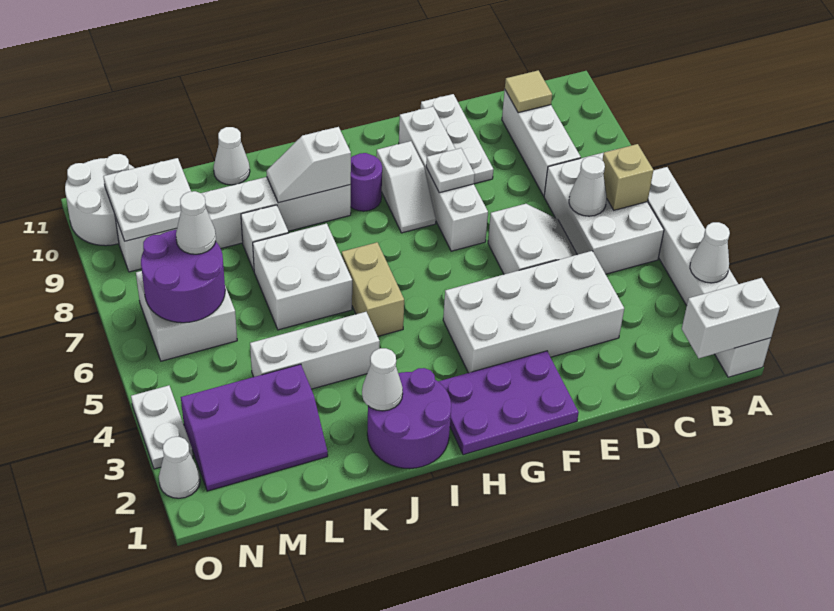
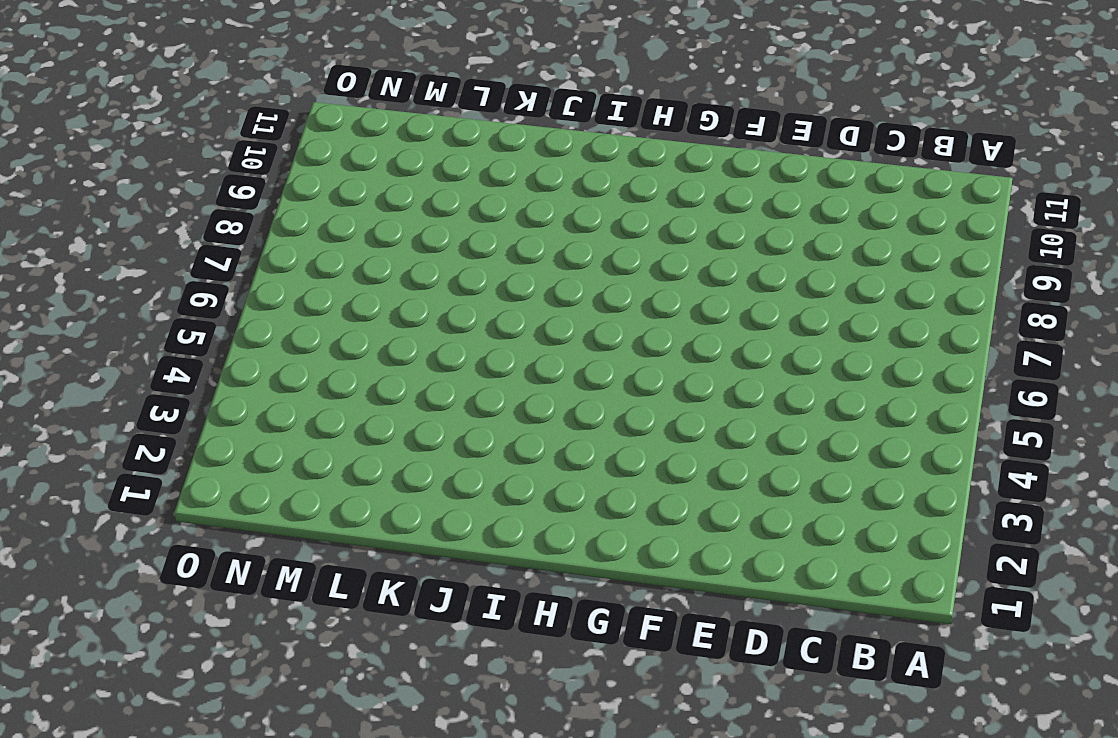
none -> white brick A1:A6 level 1
none -> white brick B5:C7 level 1
none -> white brick C8:C10 level 1
none -> white brick D3:G4 level 1

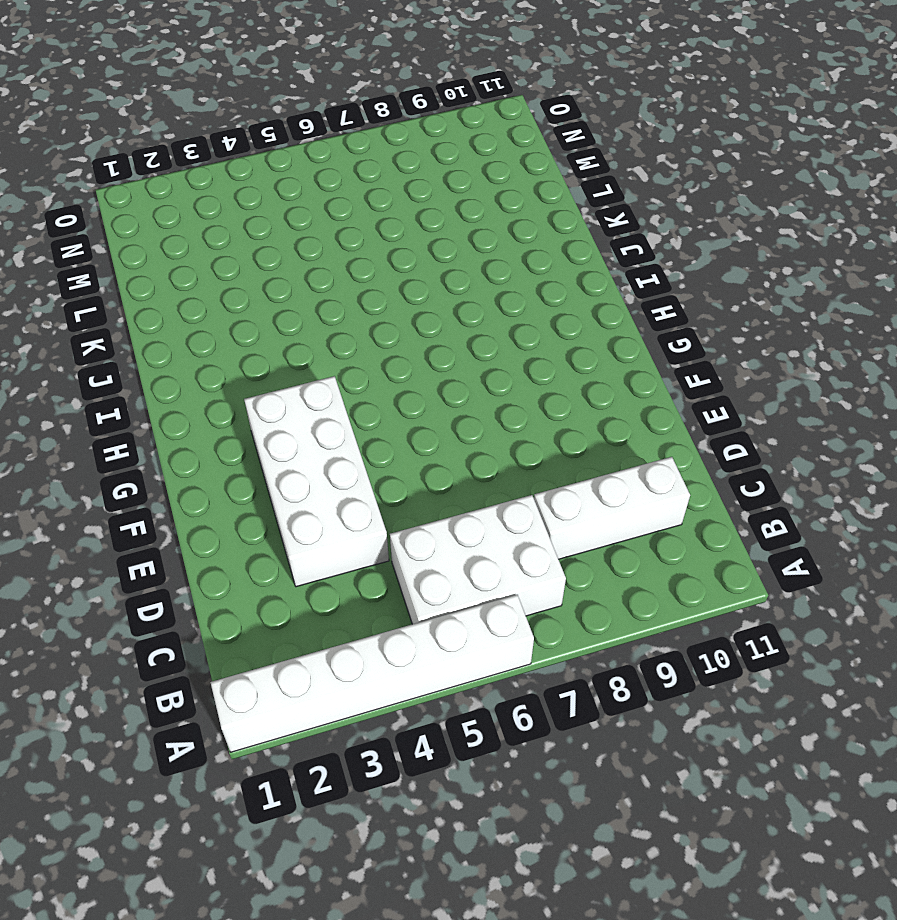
none -> white slope D5:E6 level 1 top E
none -> white plate E9:E11 level 1
none -> purple plate F1:H2 level 1
none -> white brick F7:F10 level 1

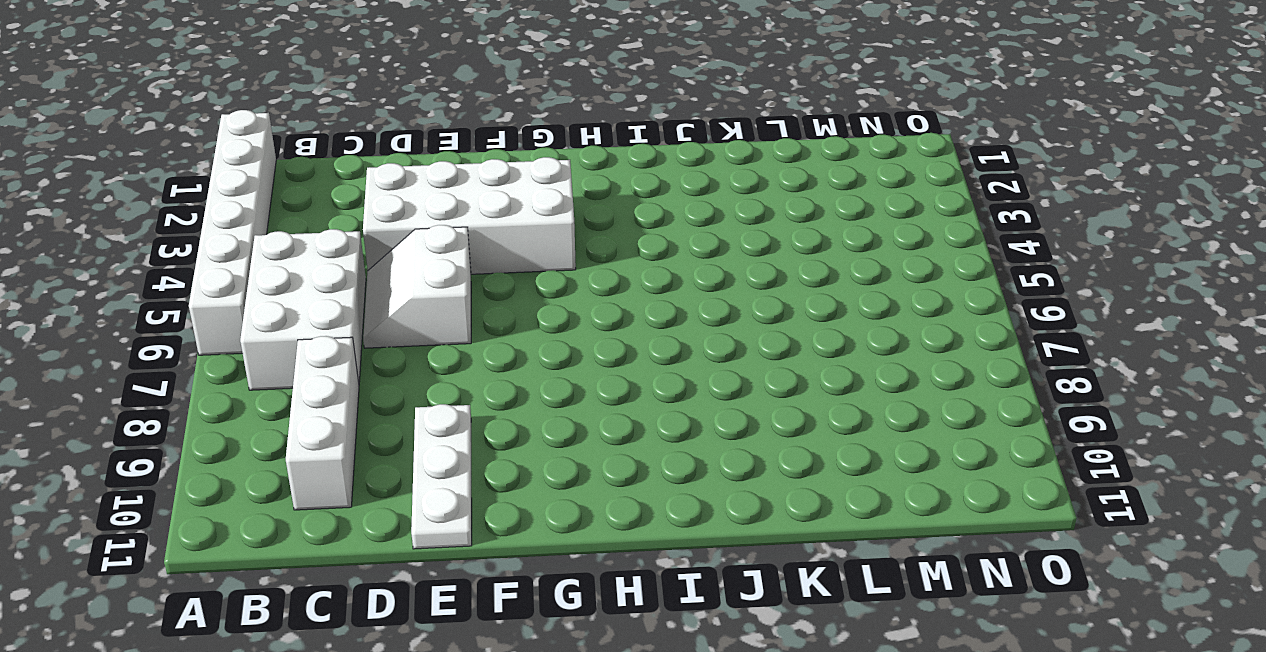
none -> purple plate F1:H2 level 1
none -> white brick F7:F10 level 1
none -> white slope G8:G9 level 1 top 9
none -> purple round brick H9 level 1

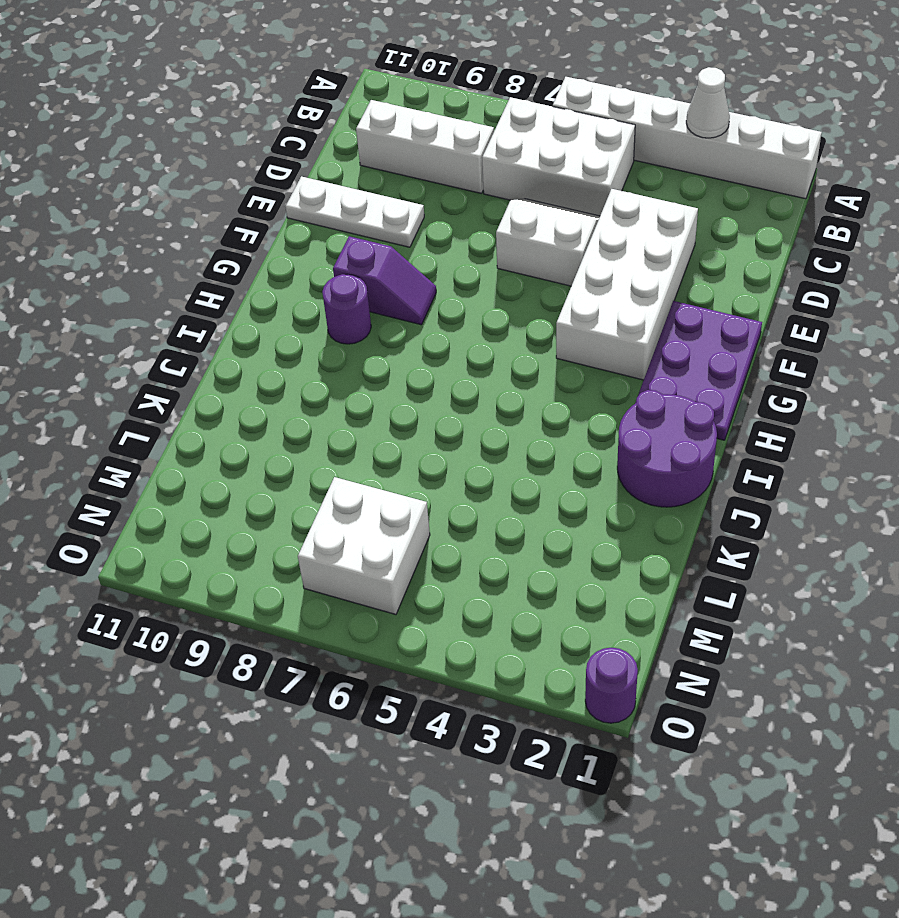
purple slope G8:G9 level 1 top 9 -> white slope G8:G9 level 1 top 9
purple round brick O1 level 1 -> none
none -> white brick F7:F10 level 1
none -> tan brick I5:I6 level 1
none -> white brick I9:N9 level 1
none -> white brick J4:L4 level 1

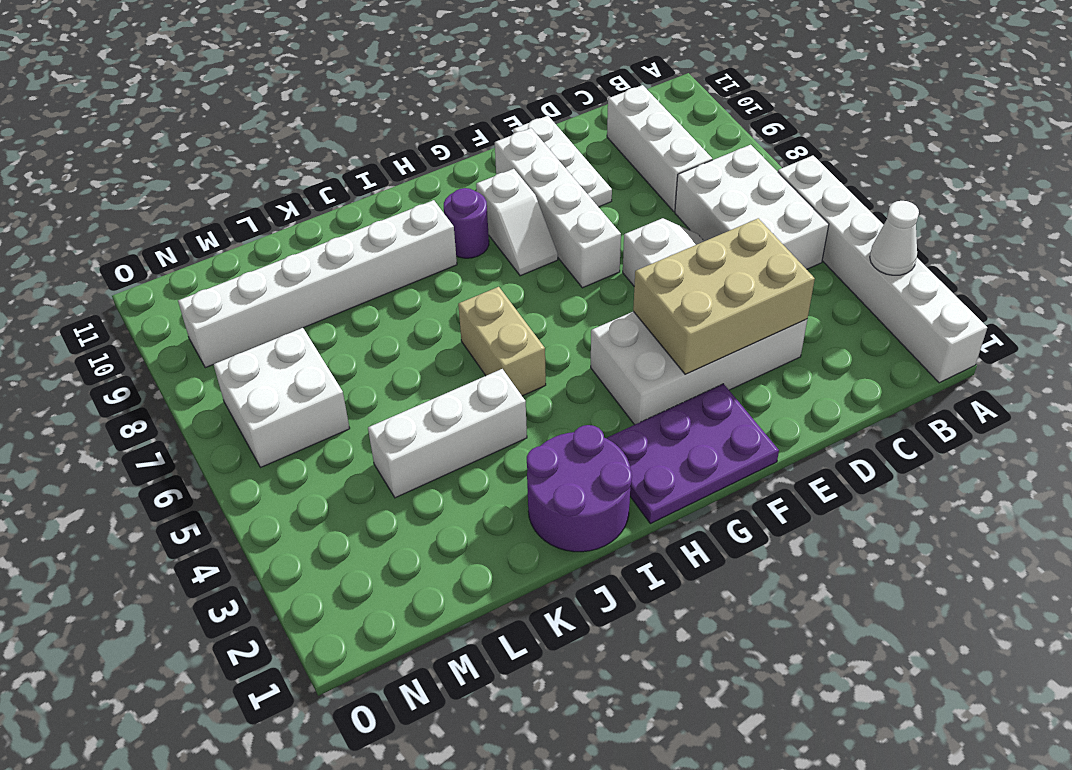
tan brick D3:F4 level 2 -> none
none -> white brick J6:K7 level 1
none -> white brick K8 level 1
none -> white cone K11 level 1
none -> purple slope L2:N3 level 1 top 3

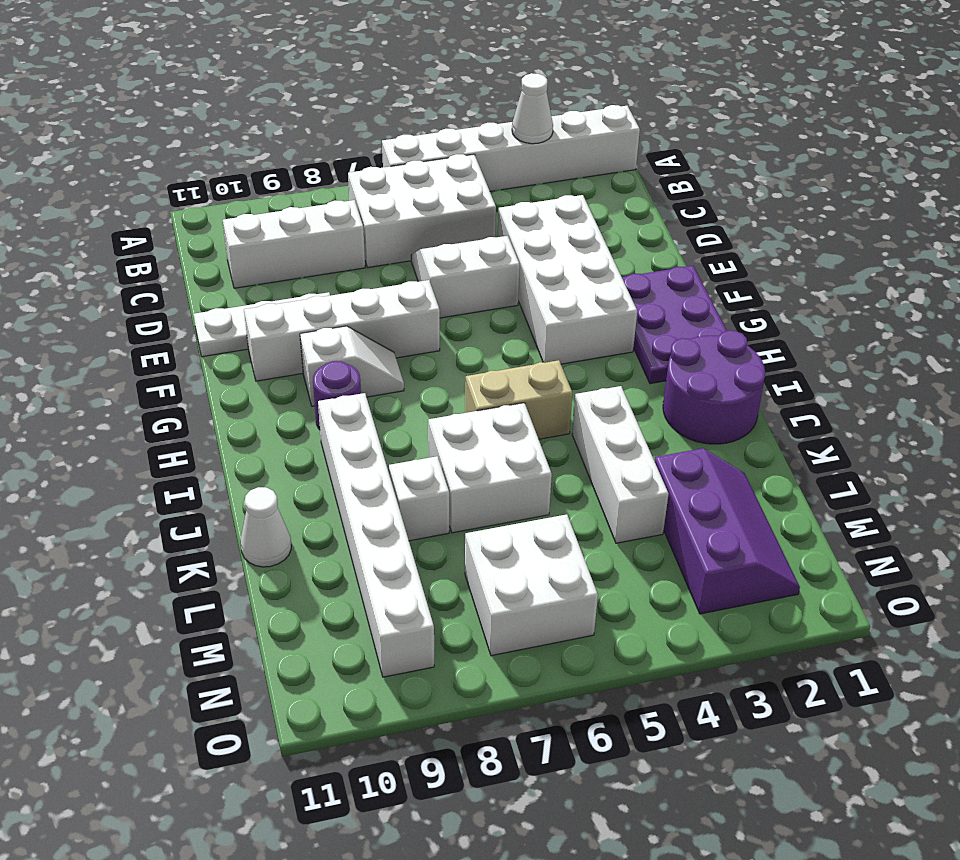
none -> white round brick N10:O11 level 1
none -> white cone O2 level 1
none -> white plate O3:O4 level 1
none -> white brick A1:B1 level 2

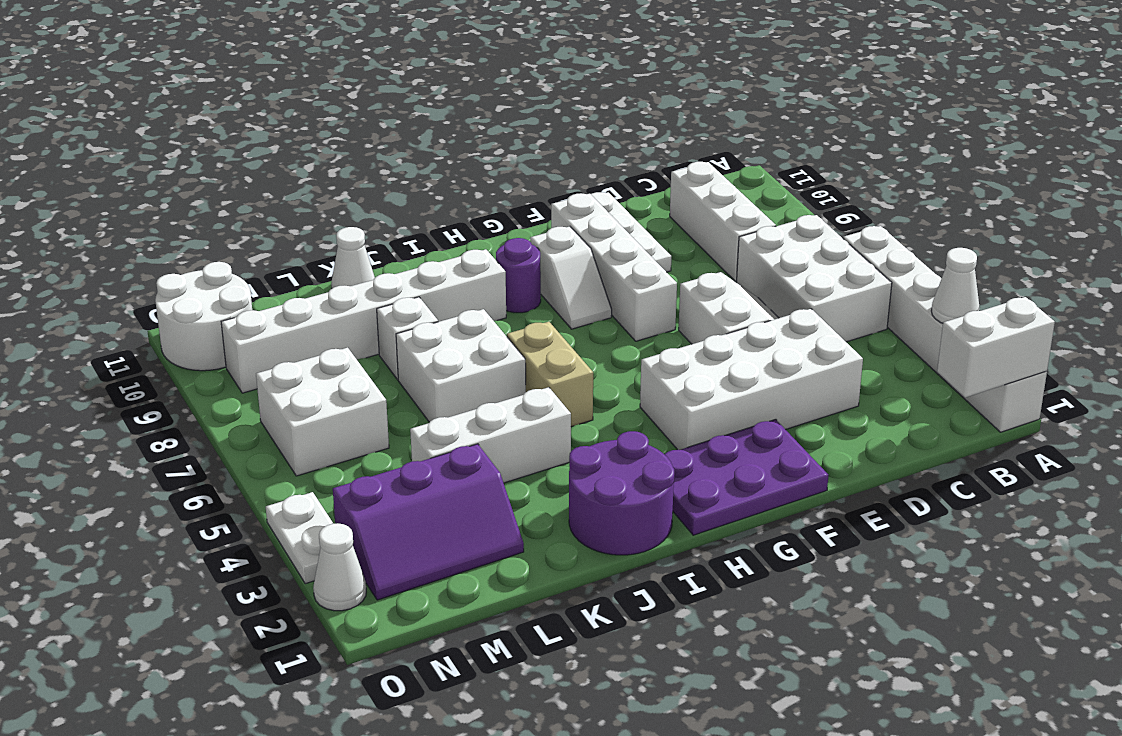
none -> tan brick B6 level 2
none -> white cone C6 level 2
none -> tan tile C10 level 2
none -> white plate F8 level 2

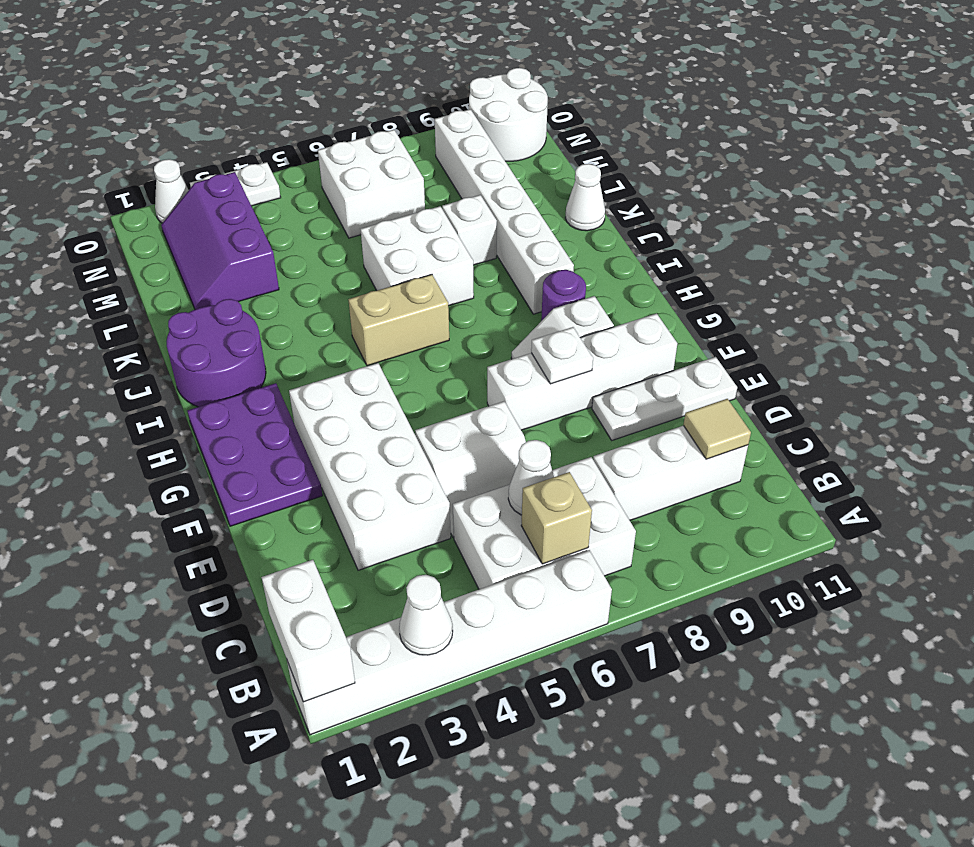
none -> white brick J4:L4 level 1
none -> white slope I9:J9 level 2 top I
none -> white cone J2 level 2
none -> purple round brick M6:N7 level 2

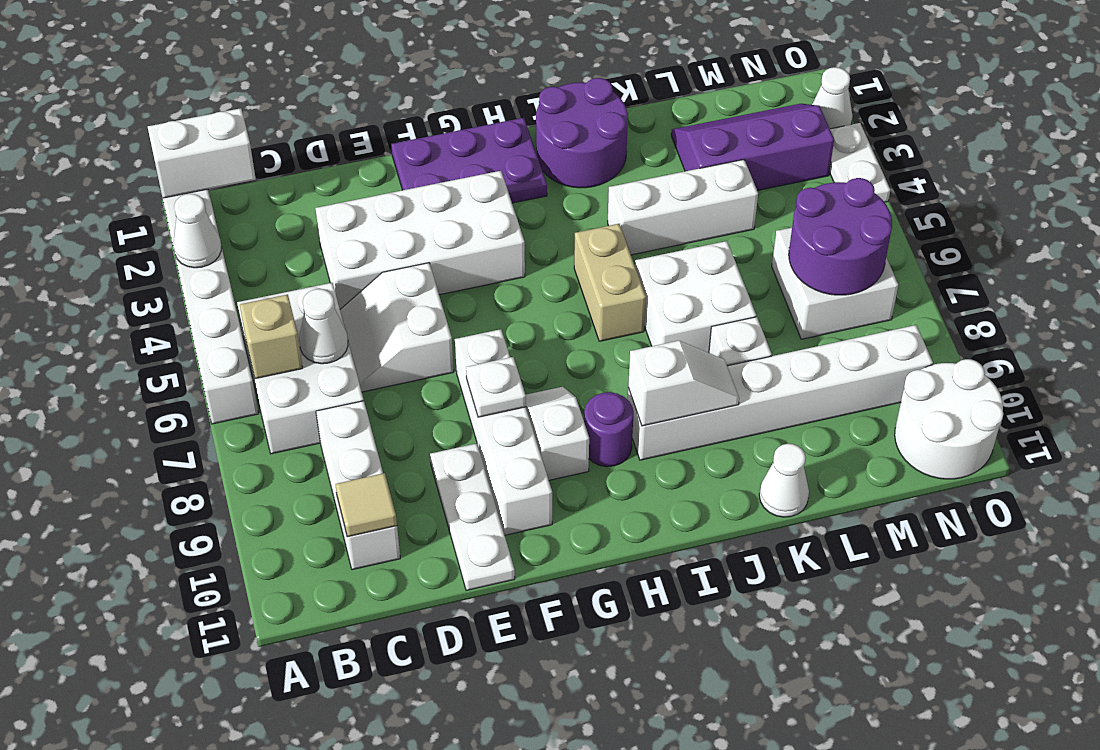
none -> white cone J2 level 2
none -> white plate M9:N10 level 2
none -> white cone M7 level 3

